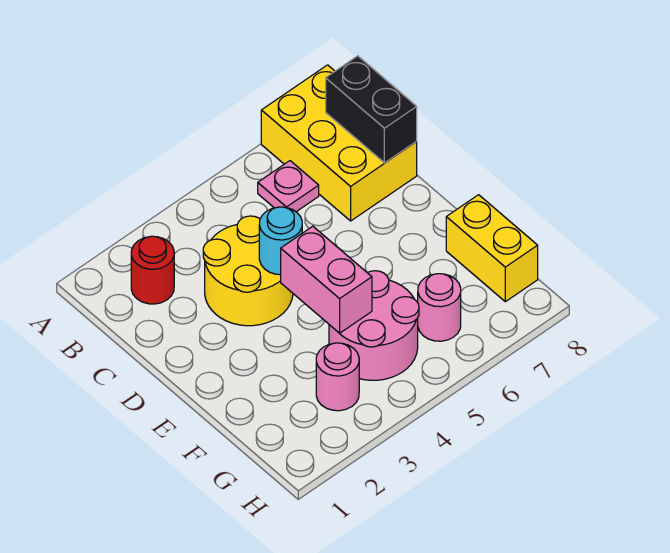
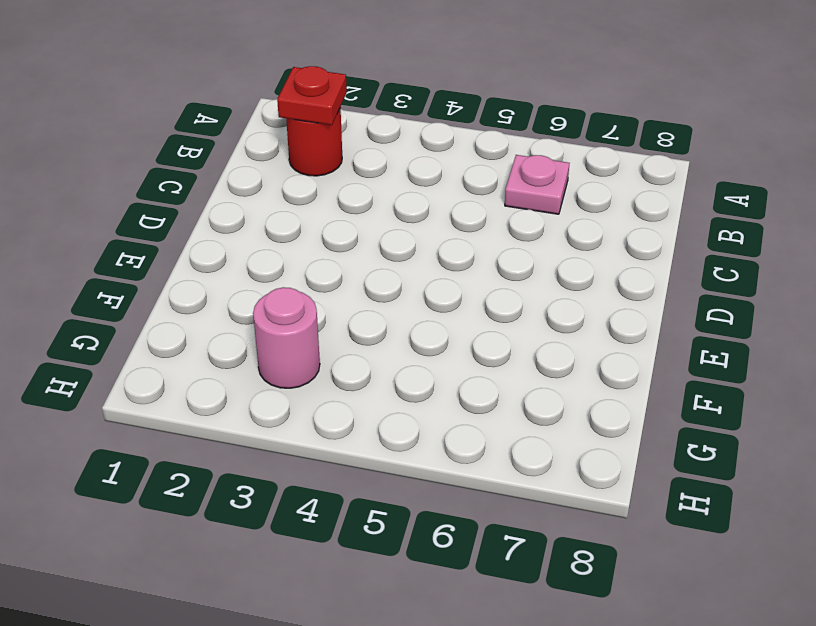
red plate B2 level 2 -> none
none -> yellow brick A7:C8 level 1
none -> yellow round brick C3:D4 level 1

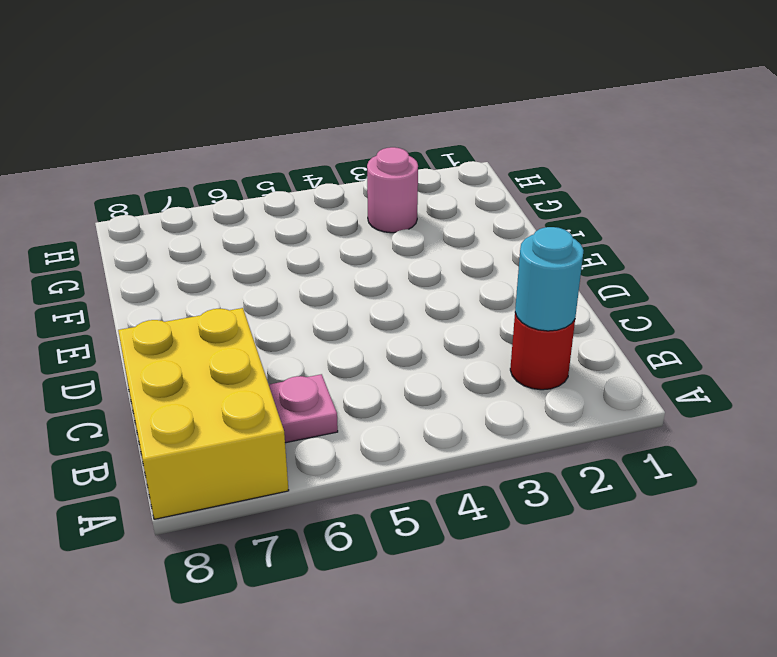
cyan round brick B2 level 2 -> cyan round brick D4 level 2
none -> yellow round brick C3:D4 level 1
none -> pink round brick F4:G5 level 1

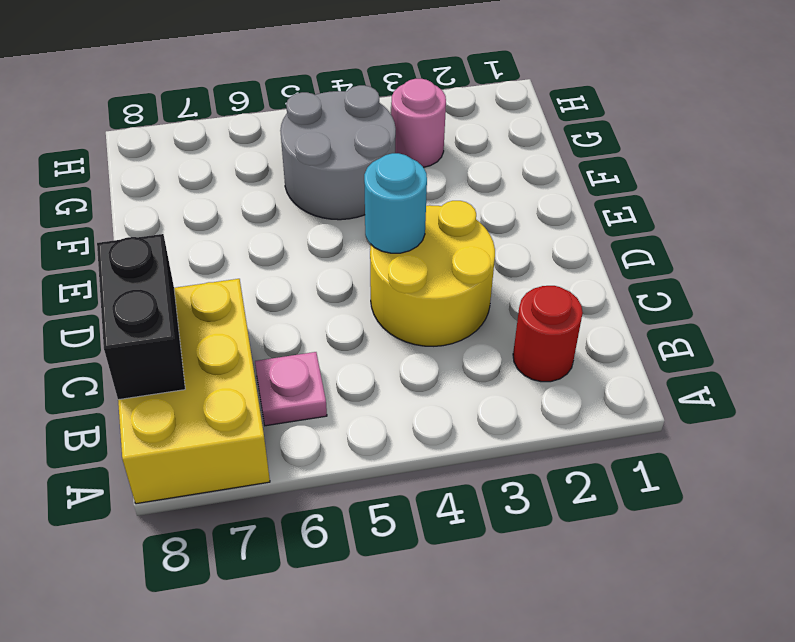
grey round brick F4:G5 level 1 -> pink round brick F4:G5 level 1
none -> yellow brick F8:G8 level 1
none -> pink round brick G6 level 1

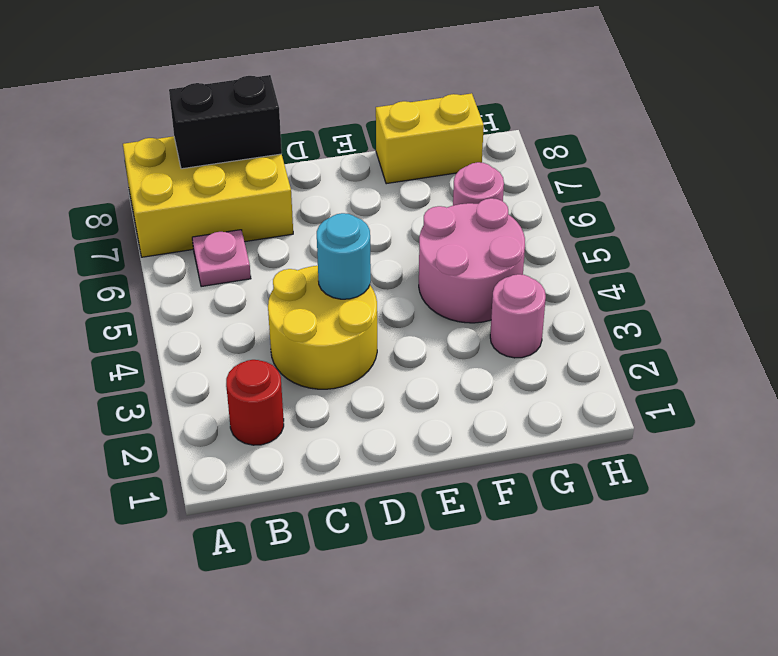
none -> pink brick E4:F4 level 2

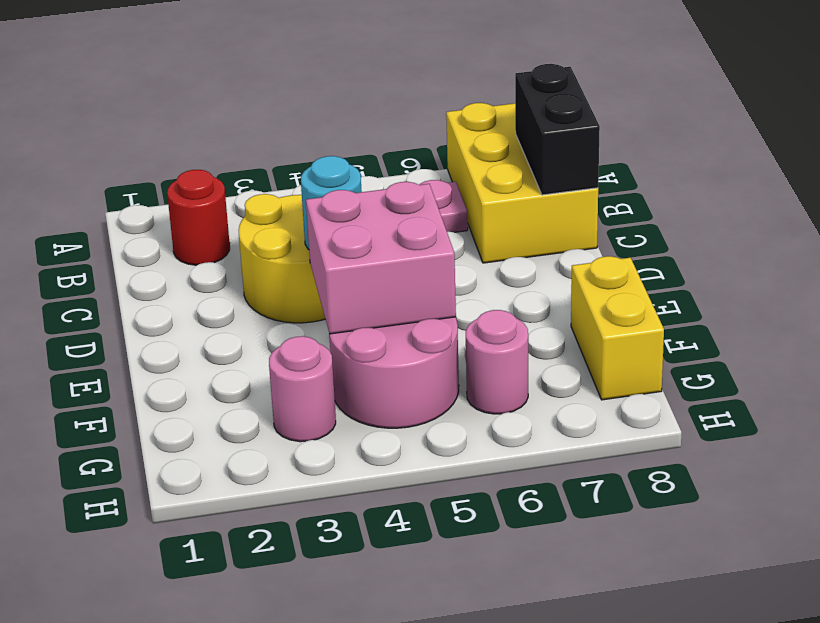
pink brick E4:F5 level 2 -> pink brick E4:F4 level 2

